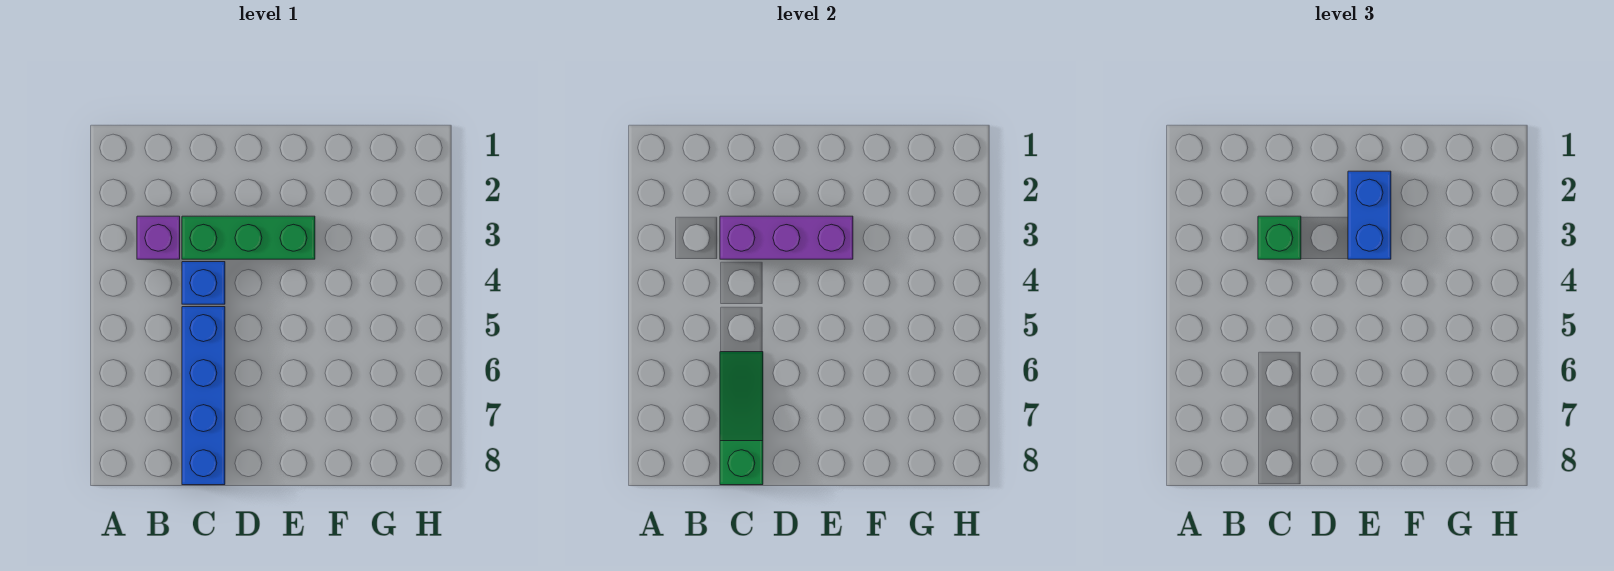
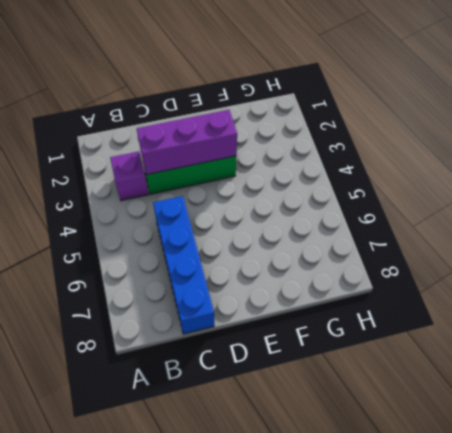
none -> blue brick C4 level 1
none -> green slope C6:C8 level 2 top 8

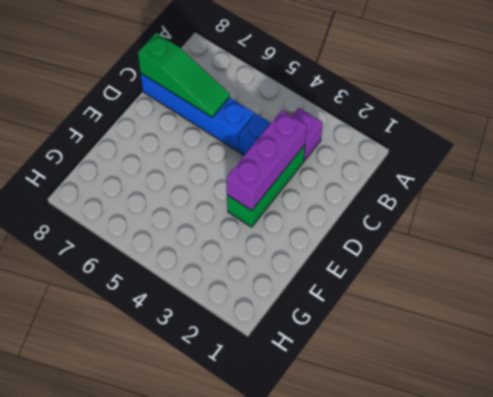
none -> green brick C3 level 3
none -> blue brick E2:E3 level 3

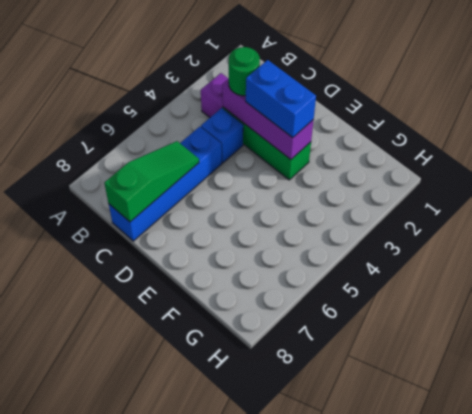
green round brick C3 level 3 -> green brick C3 level 3
blue brick D3:E3 level 3 -> blue brick E2:E3 level 3

